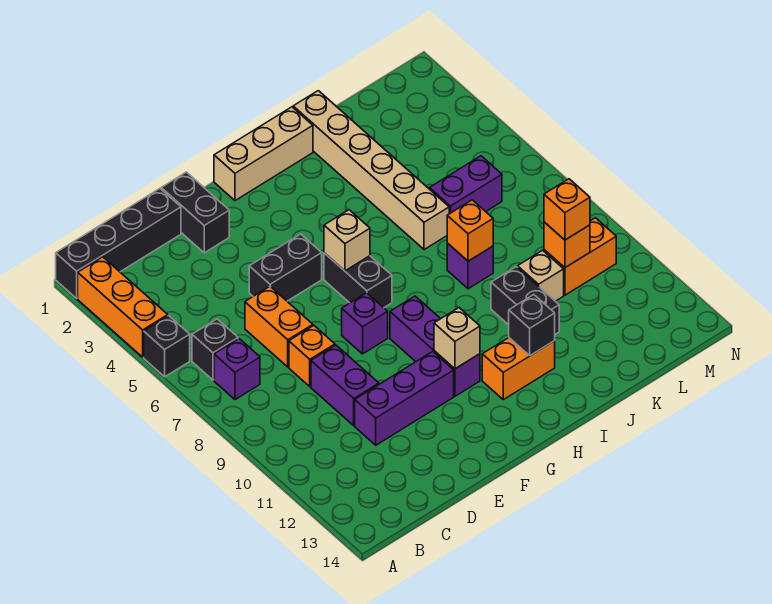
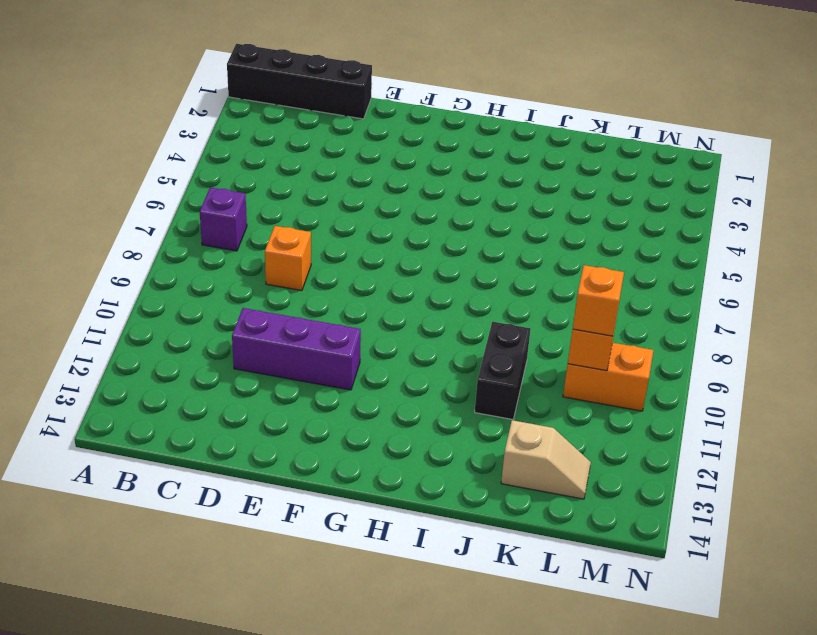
tan slope K13:L13 level 1 top K -> none
none -> orange brick A2:A4 level 1
none -> black brick A5 level 1
none -> black brick B6 level 1

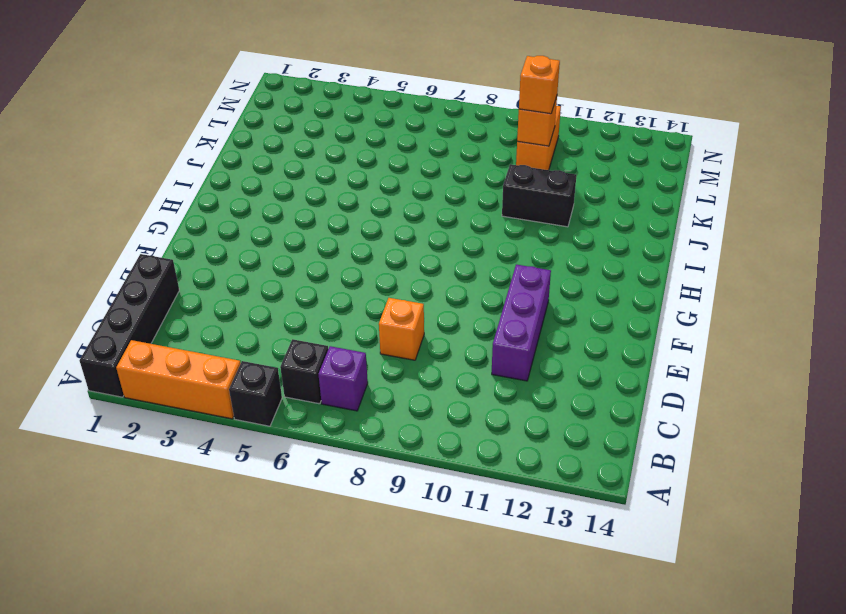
none -> orange brick D6:D7 level 1
none -> purple brick D9:D10 level 1
none -> black brick E1:E2 level 1

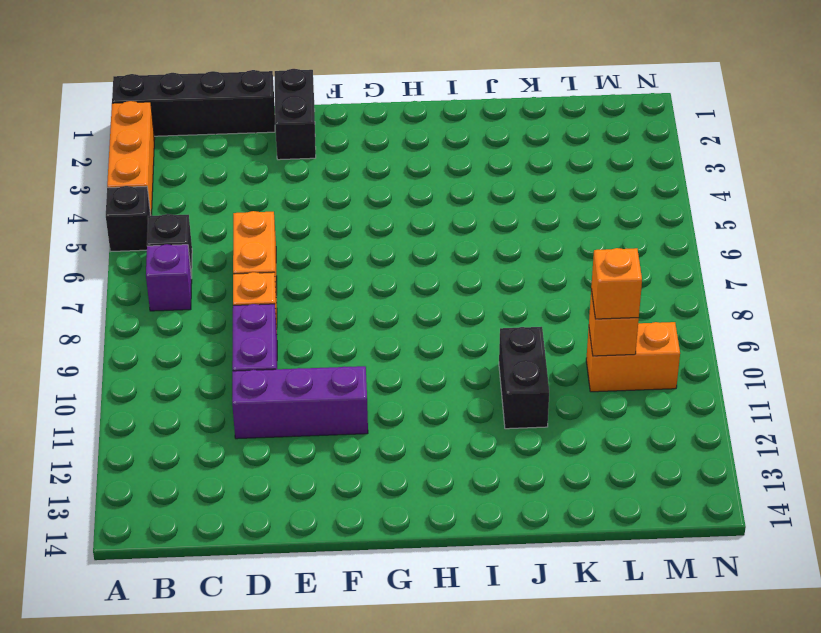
none -> black brick E5:F5 level 1
none -> purple brick F8 level 1
none -> tan brick G1:I1 level 1

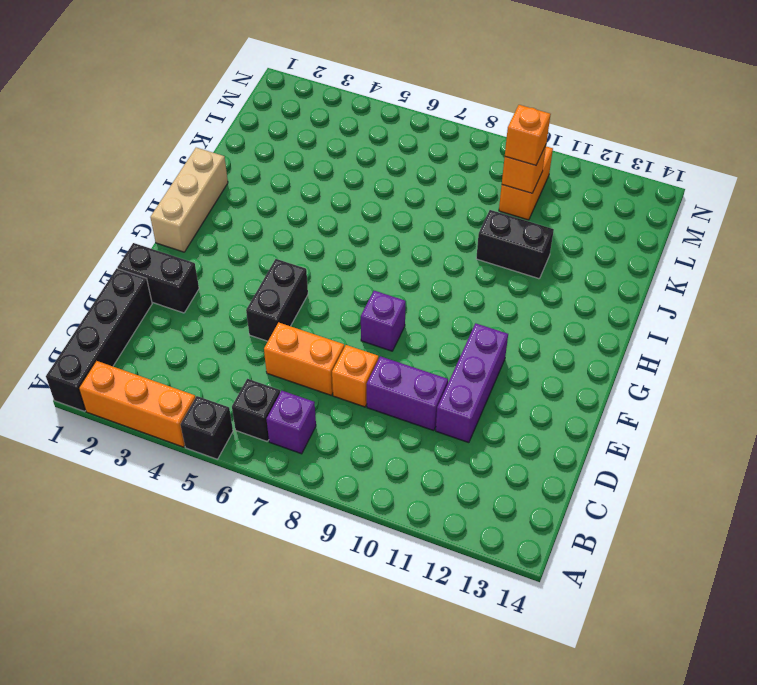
none -> black brick G6:G7 level 1
none -> purple brick G9:G11 level 1
none -> orange brick H12:I12 level 1

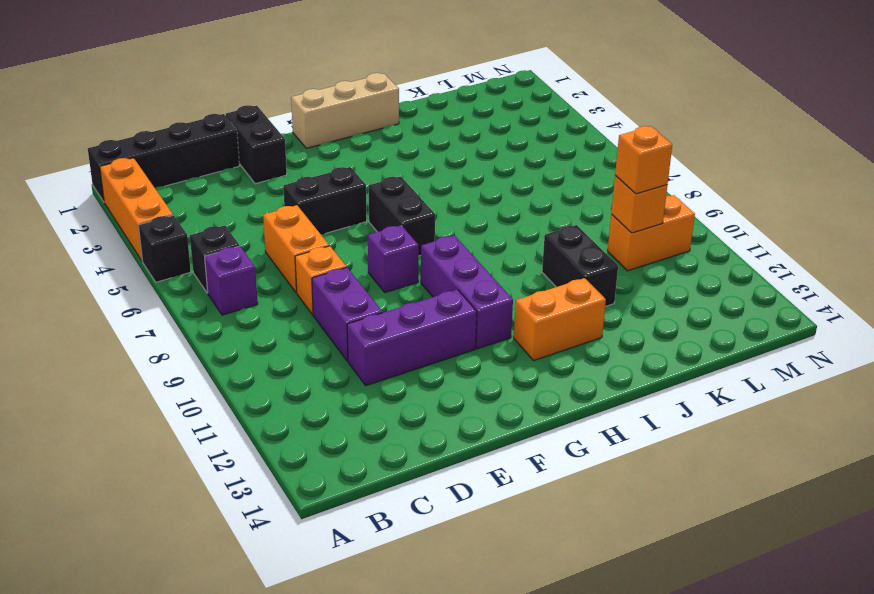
none -> tan brick J1:J6 level 1
none -> purple brick J8 level 1
none -> purple brick K6:L6 level 1

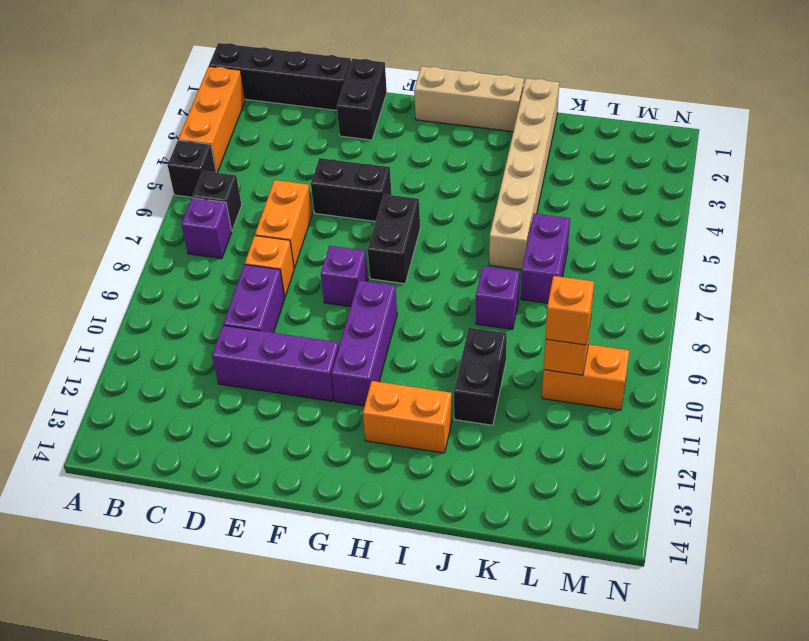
purple brick K6:K7 level 1 -> purple brick K6:L6 level 1
none -> tan brick K10 level 1
none -> tan brick G6 level 2
none -> tan brick G11 level 2

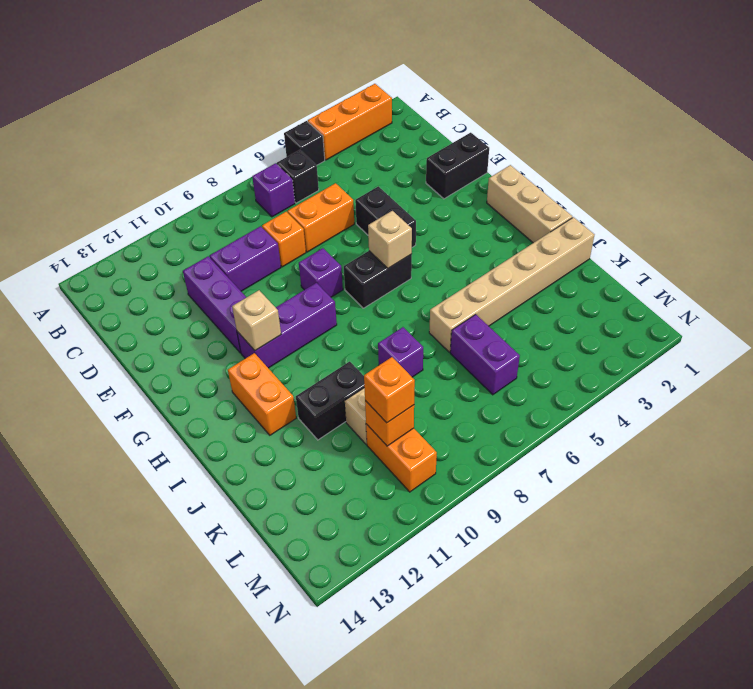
none -> black brick A1:D1 level 1
none -> black brick I12 level 2
none -> orange brick J8 level 2

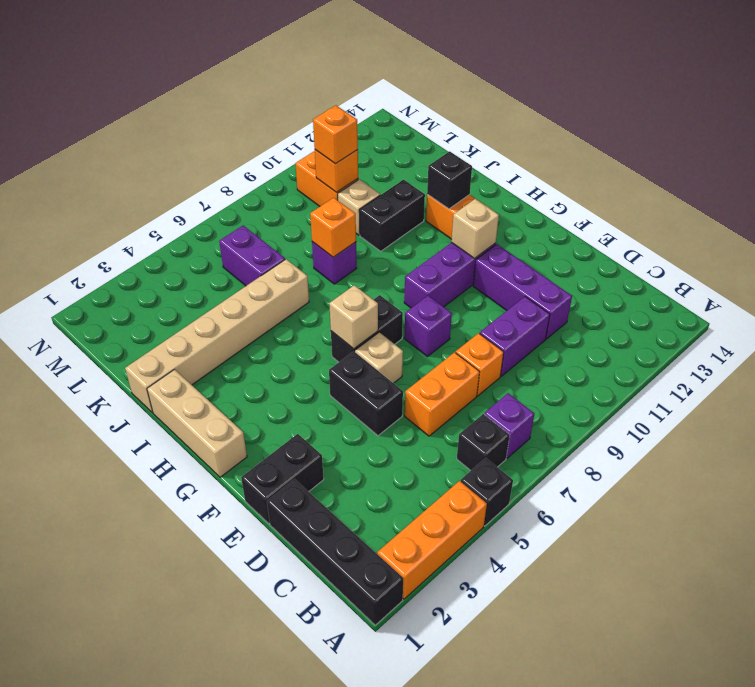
tan brick F6 level 1 -> none

